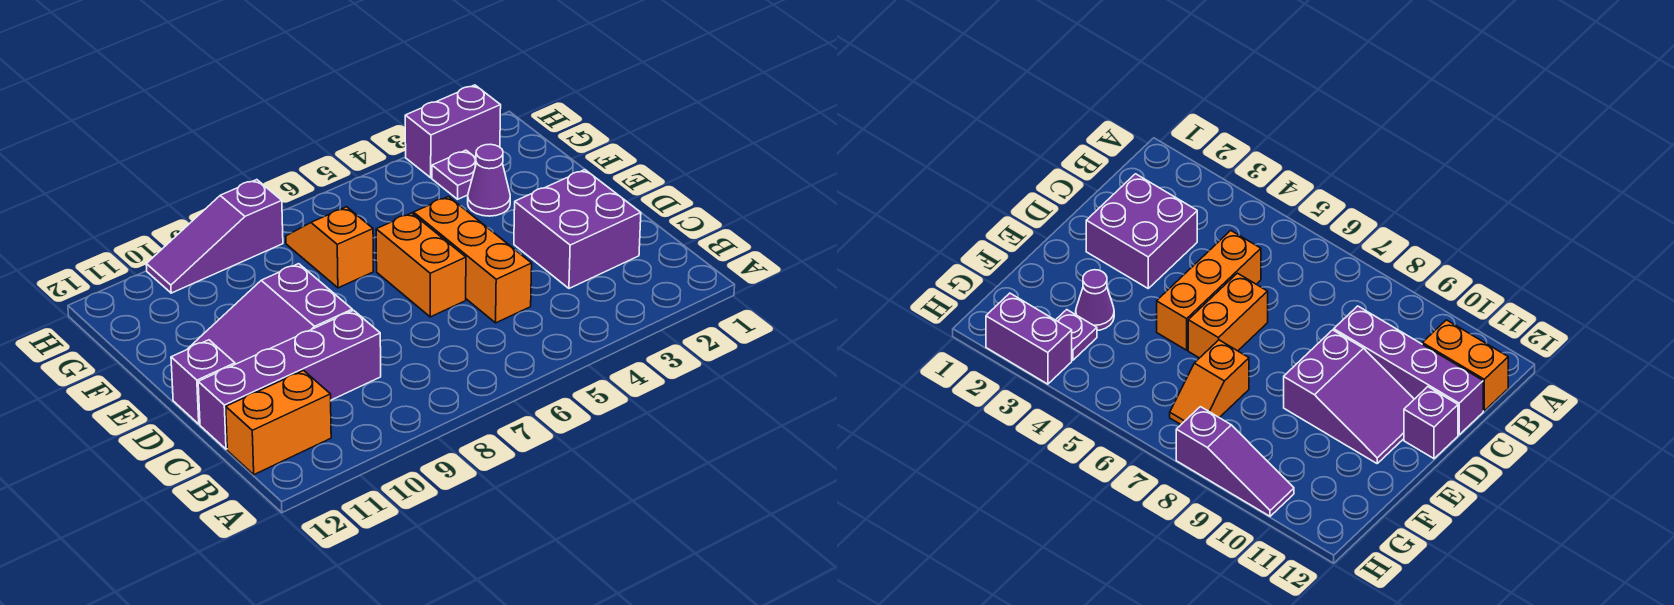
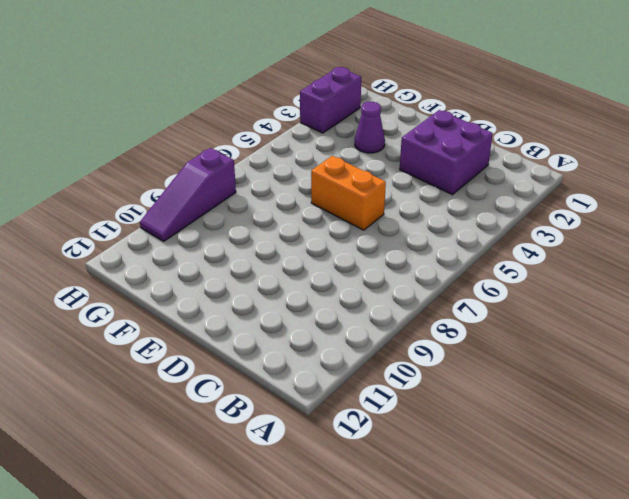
none -> orange brick B11:B12 level 1
none -> orange brick C5:E5 level 1
none -> purple brick C9:C12 level 1

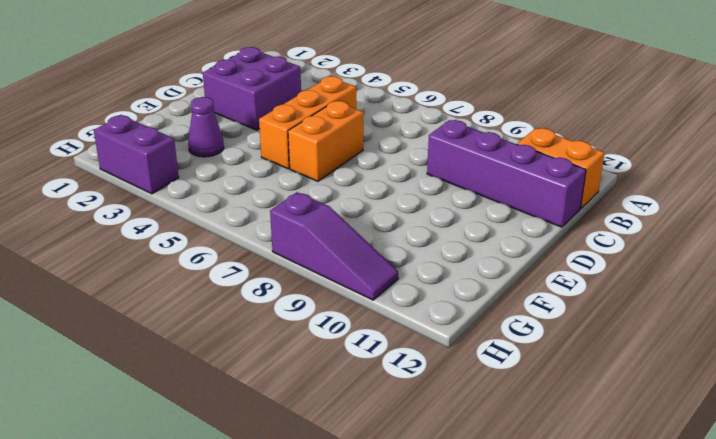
none -> purple slope D9:E11 level 1 top 9
none -> purple brick D12 level 1
none -> orange slope F7:G7 level 1 top F

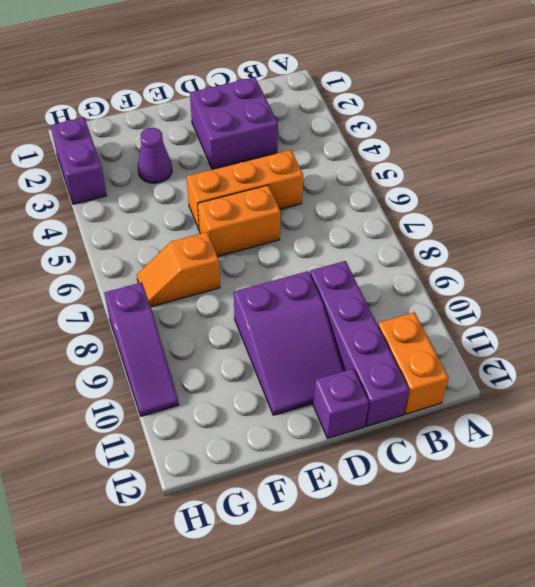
none -> purple plate G3 level 1

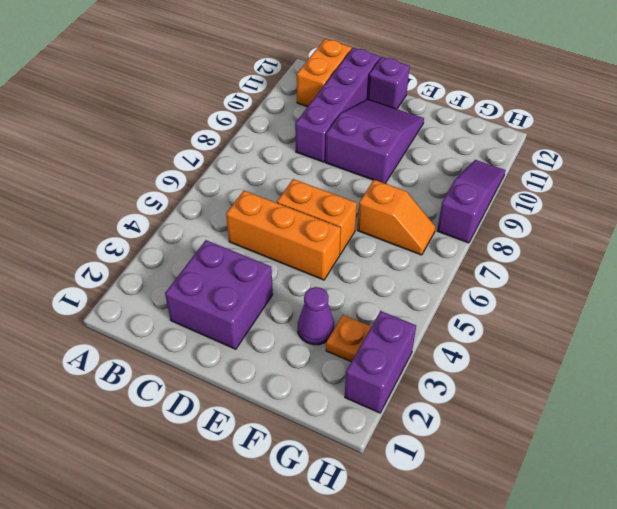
orange plate G3 level 1 -> purple plate G3 level 1

